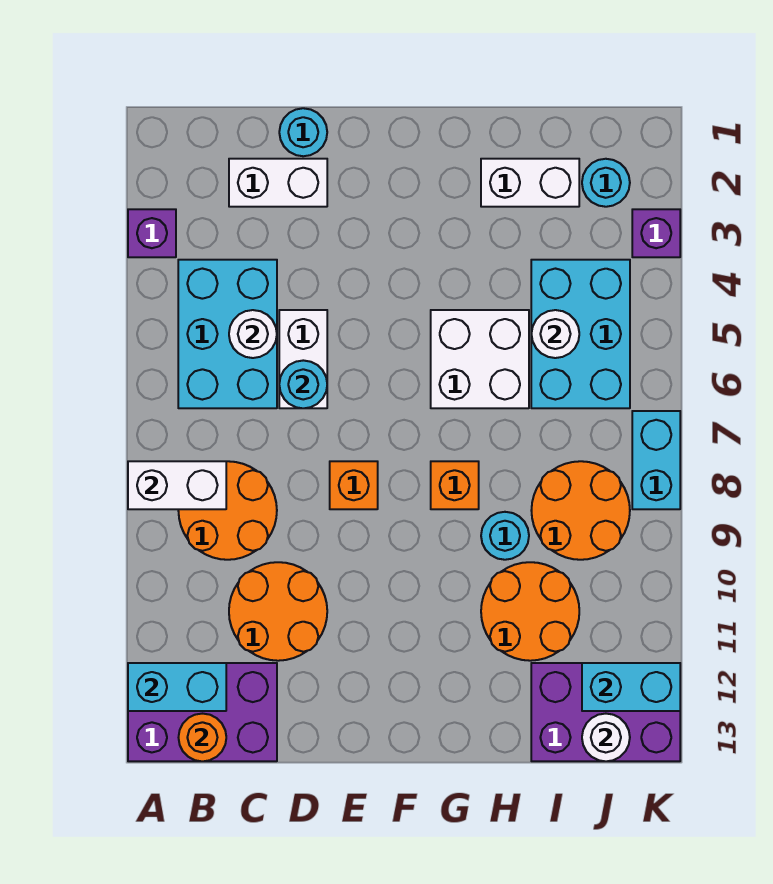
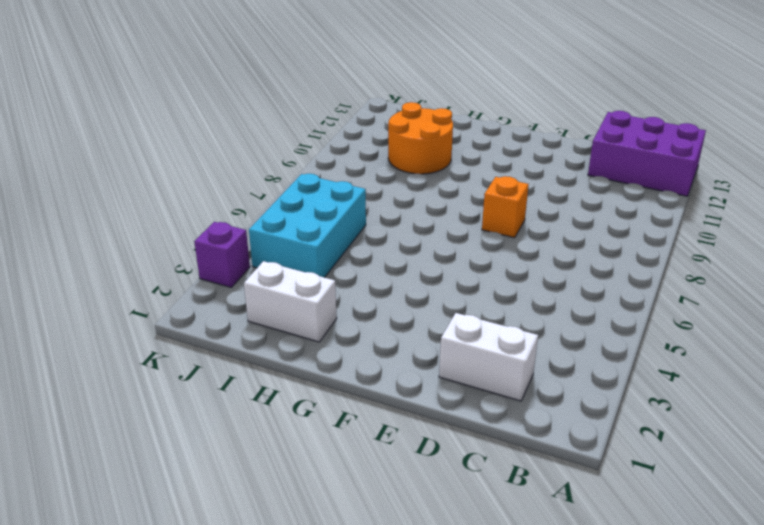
none -> purple brick A3 level 1
none -> cyan brick B4:C6 level 1
none -> orange round brick B8:C9 level 1

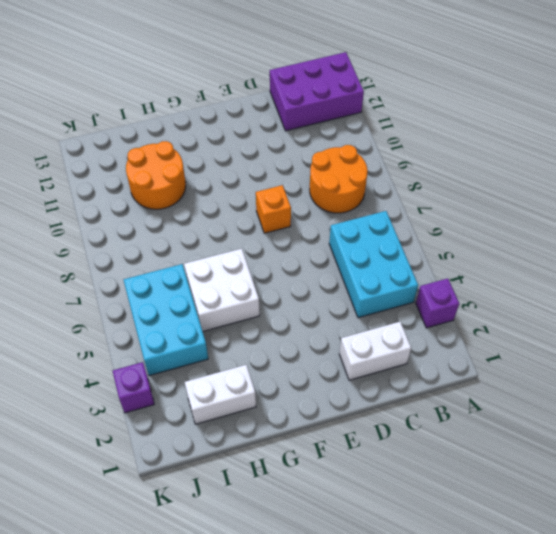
none -> orange round brick C10:D11 level 1
none -> cyan round brick D1 level 1
none -> white brick D5:D6 level 1

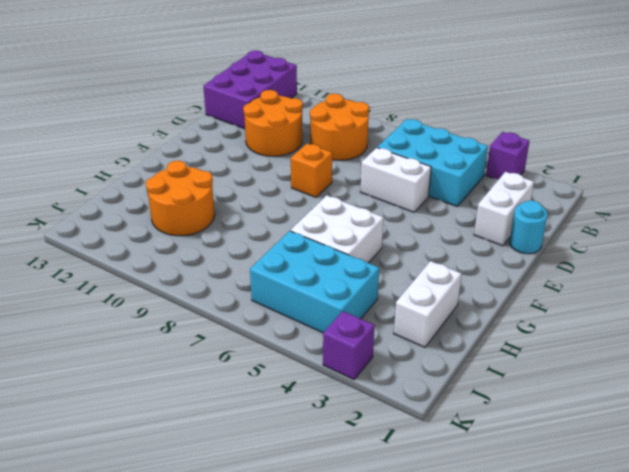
none -> orange brick G8 level 1
none -> cyan round brick H9 level 1
none -> orange round brick I8:J9 level 1

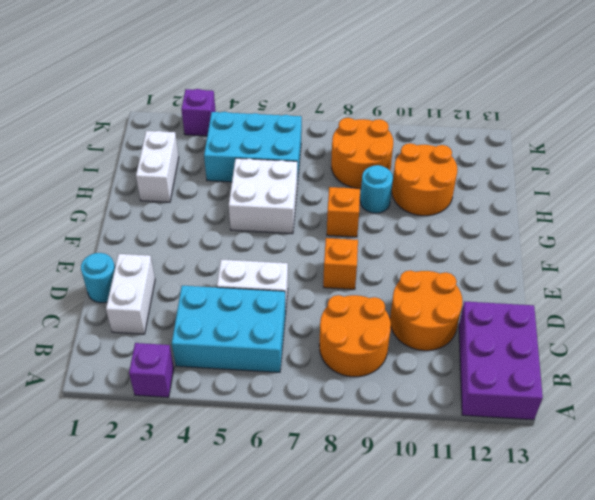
none -> purple brick I12:K13 level 1
none -> cyan round brick J2 level 1
none -> cyan brick K7:K8 level 1

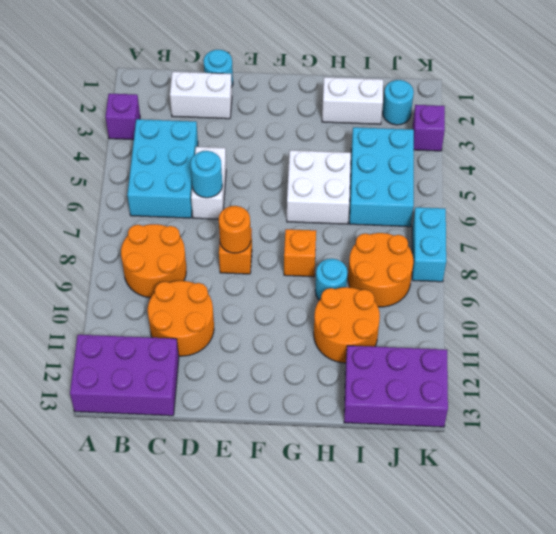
orange round brick E8 level 2 -> orange round brick B13 level 2
none -> white brick A8:B8 level 2
none -> cyan brick A12:B12 level 2
none -> white round brick C5 level 2

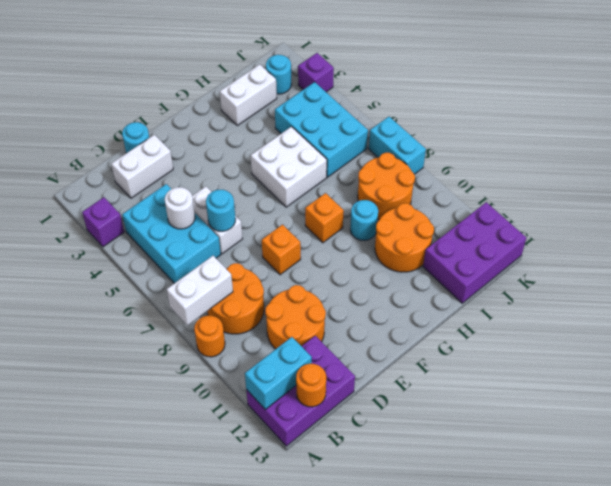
orange round brick A9 level 1 -> none
none -> white round brick I5 level 2
none -> cyan brick J12:K12 level 2
none -> white round brick J13 level 2

